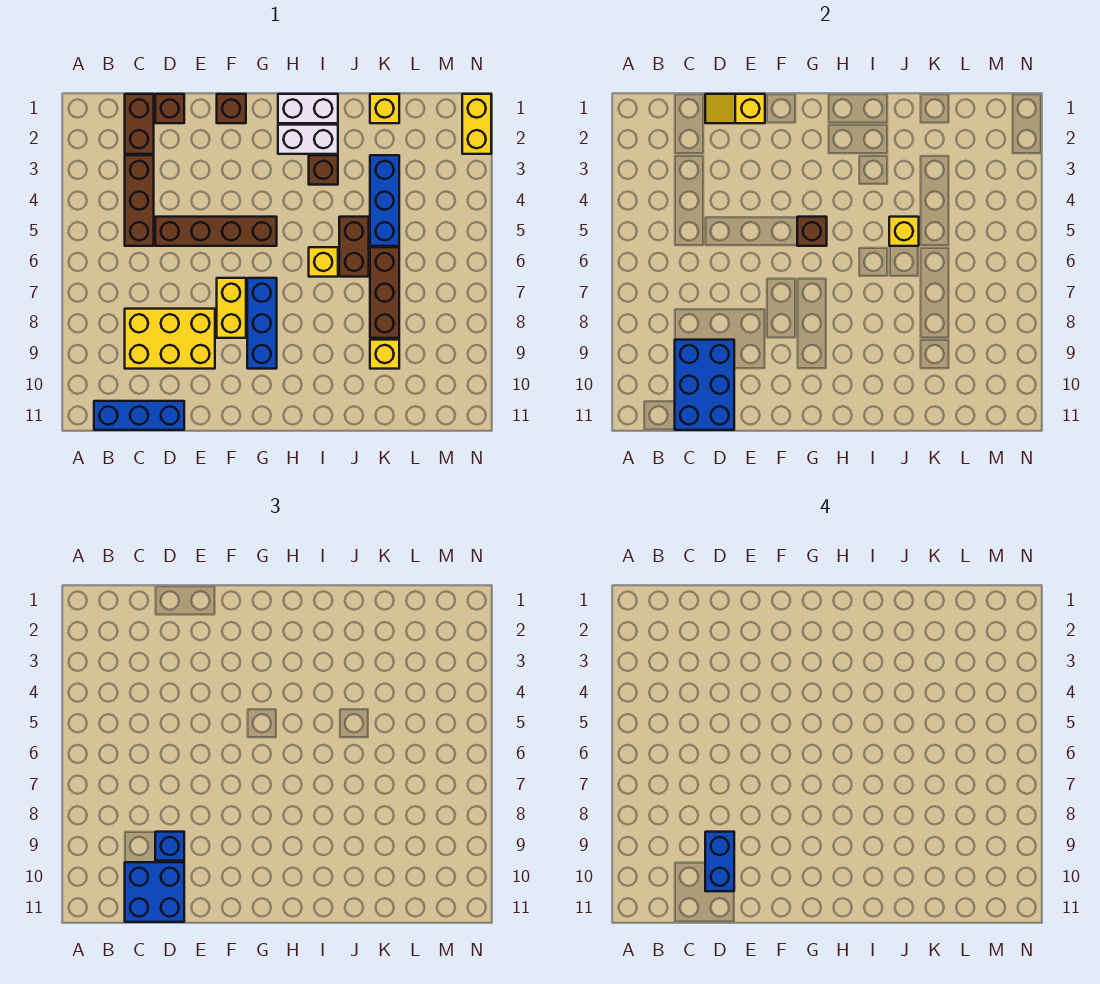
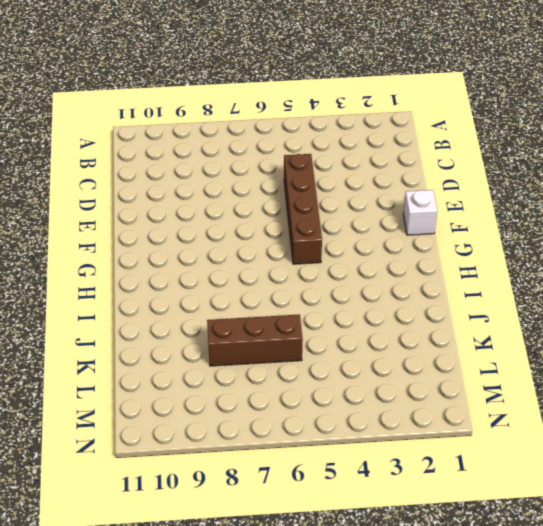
white brick F1 level 1 -> brown brick F1 level 1
none -> blue brick B11:D11 level 1
none -> brown brick C1:C2 level 1
none -> brown brick C3:C5 level 1

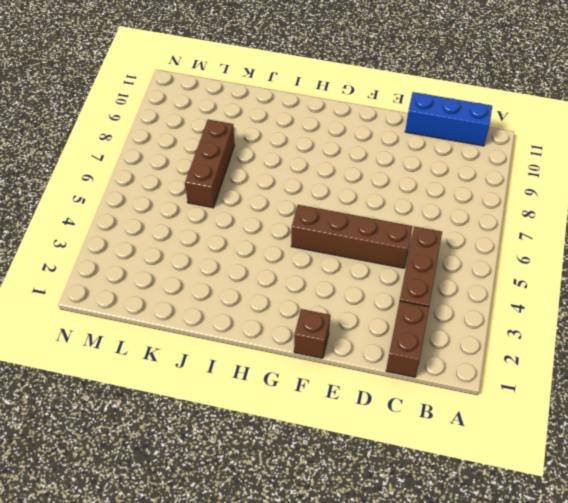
none -> yellow brick C8:E9 level 1
none -> brown brick D1 level 1
none -> yellow brick F7:F8 level 1

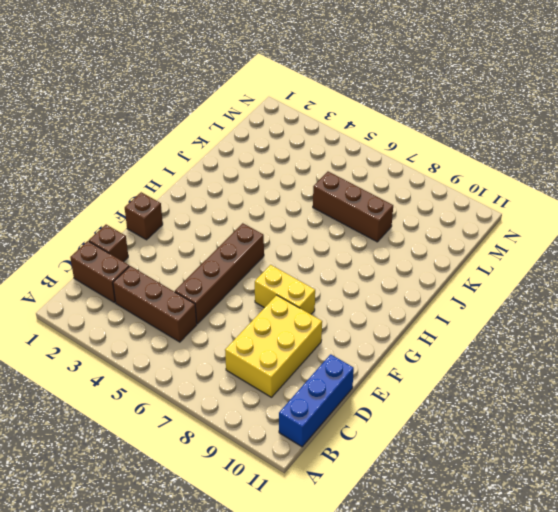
none -> blue brick G7:G9 level 1
none -> white brick H1:I1 level 1
none -> white brick H2:I2 level 1

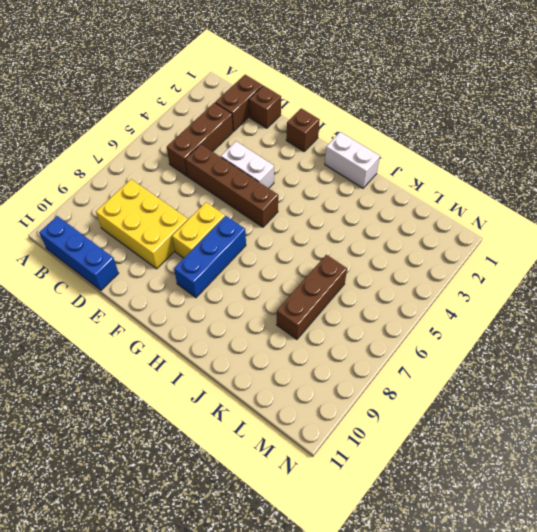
white brick E4:F4 level 1 -> white brick H2:I2 level 1
none -> brown brick I3 level 1
none -> yellow brick I6 level 1
none -> brown brick J5:J6 level 1

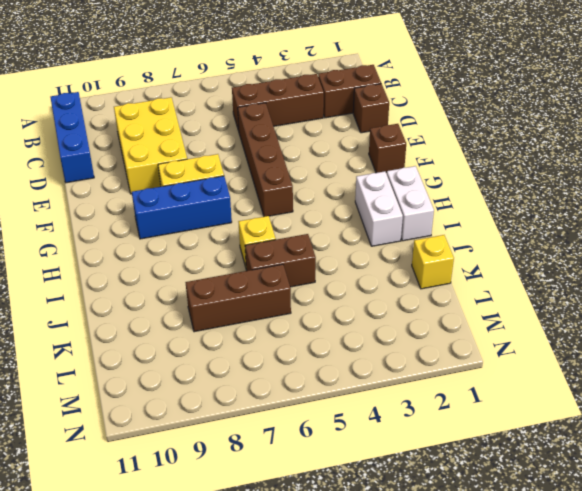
none -> brown brick I3 level 1
none -> blue brick K3:K5 level 1
none -> yellow brick K9 level 1

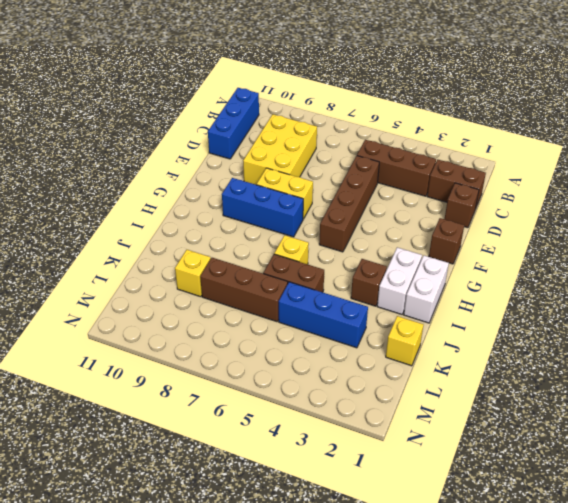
none -> yellow brick N1:N2 level 1
none -> blue brick C9:D11 level 2
none -> yellow slope D1:E1 level 2 top E

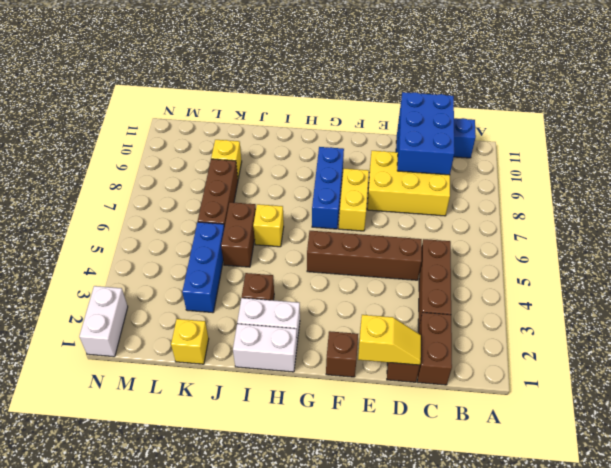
white brick N1:N2 level 1 -> yellow brick N1:N2 level 1
none -> brown brick G5 level 2
none -> yellow brick J5 level 2
none -> blue brick C10:D11 level 3

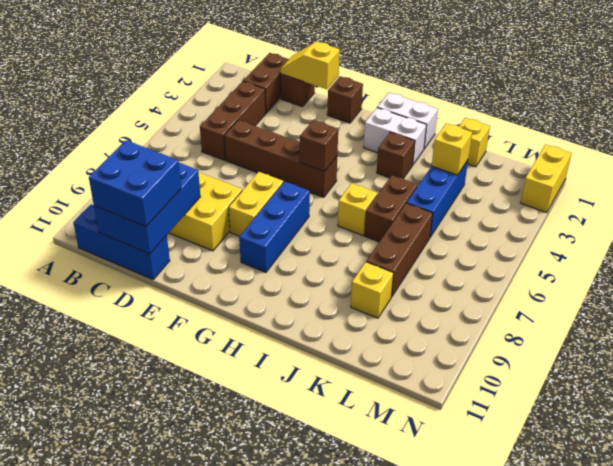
yellow brick K3 level 2 -> yellow brick J5 level 2
none -> blue brick D9 level 3
none -> blue brick D9:D10 level 4

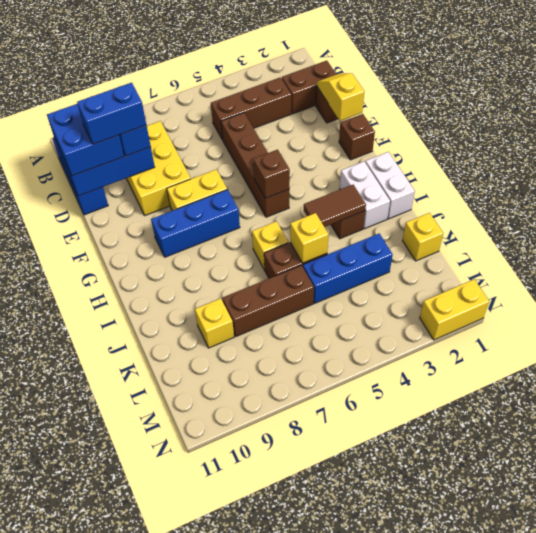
brown tile I3:I4 level 2 -> none

